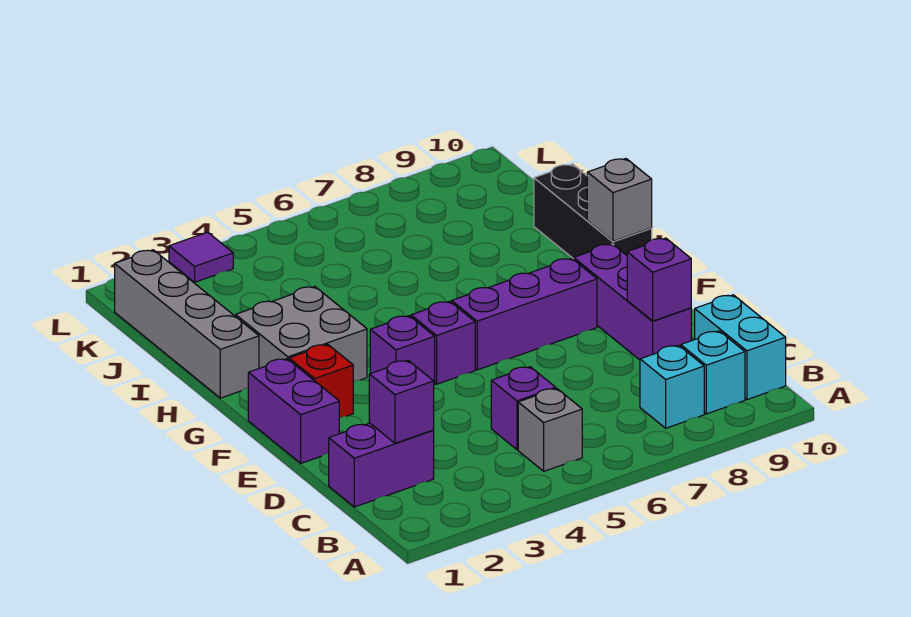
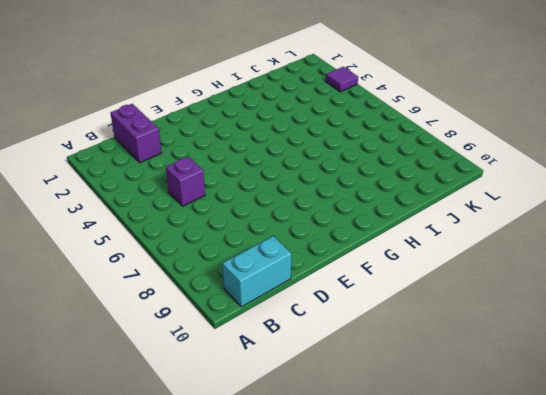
none -> grey brick B5 level 1
none -> cyan brick B8 level 1
none -> cyan brick B9 level 1

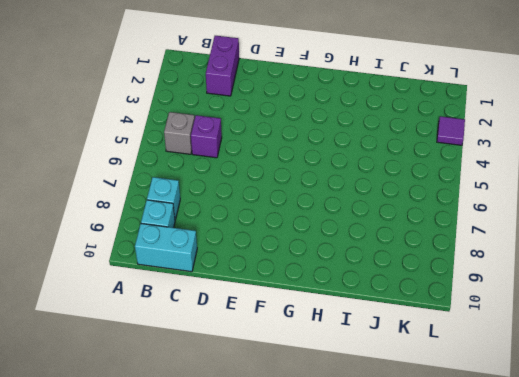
none -> purple brick D9:F9 level 1
none -> purple brick E1:F1 level 1
none -> red brick F2 level 1

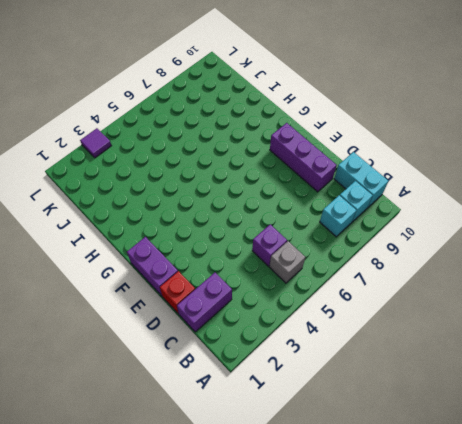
red brick D1 level 1 -> red brick F2 level 1
none -> purple brick F4 level 1
none -> purple brick F5 level 1
none -> purple brick F6:F8 level 1

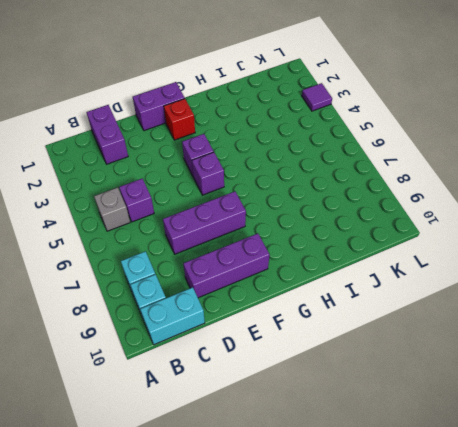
purple brick D7:F7 level 1 -> purple brick F6:F8 level 1
none -> grey brick G2:H3 level 1
none -> black brick G10:I10 level 1
none -> grey brick H1:K1 level 1

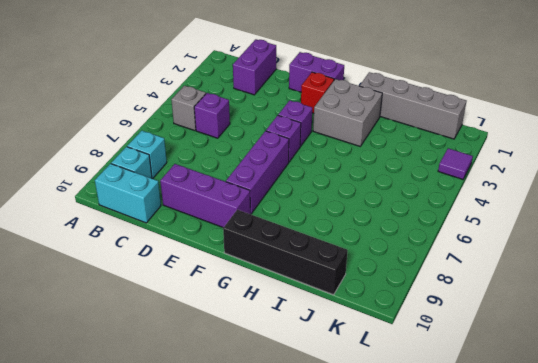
black brick G10:J10 level 1 -> black brick G10:I10 level 1
none -> purple brick C2 level 2
none -> purple brick D9 level 2
none -> grey brick G10 level 2

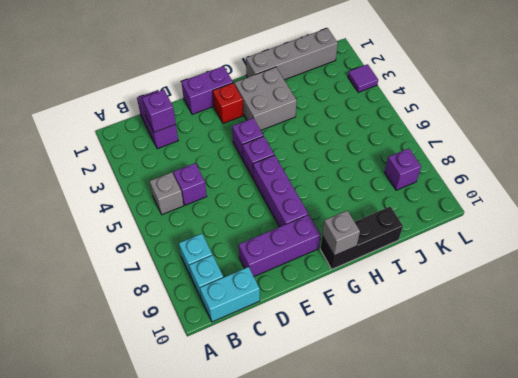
purple brick K8 level 1 -> purple brick D9 level 2

